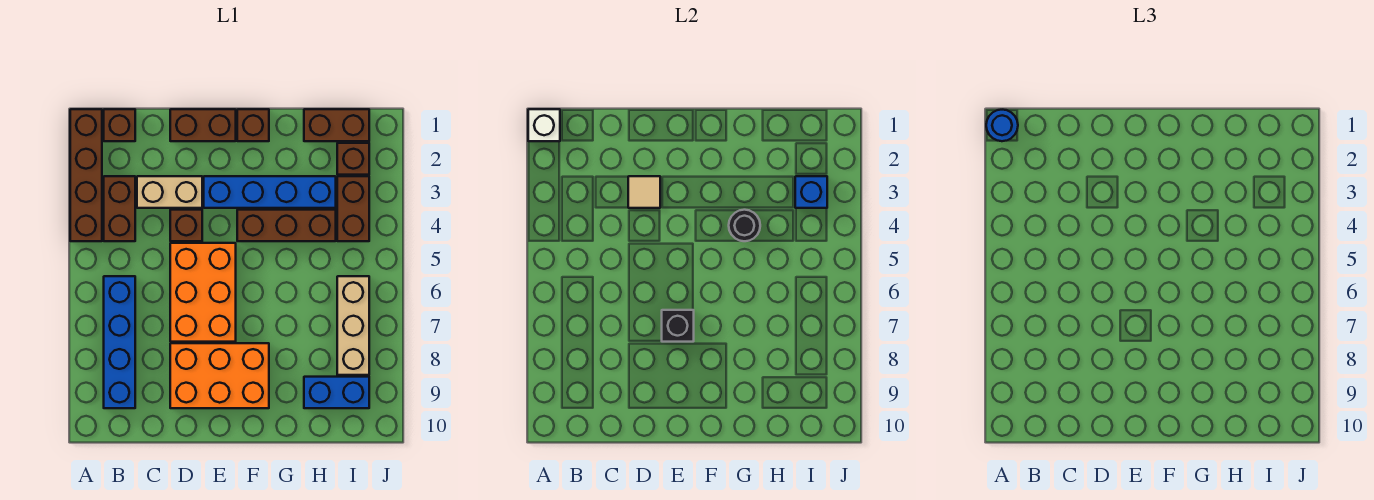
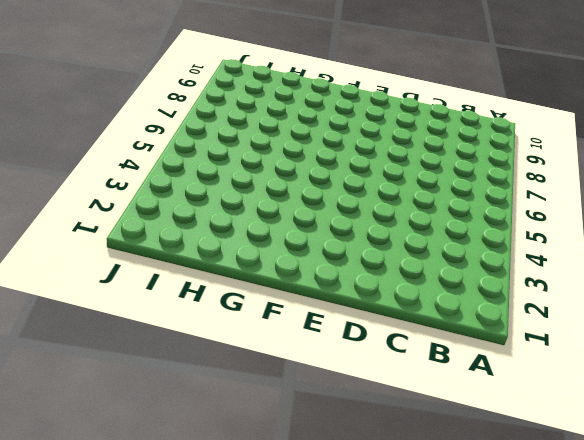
none -> brown brick A1:A4 level 1
none -> brown brick B1 level 1
none -> brown brick B3:B4 level 1

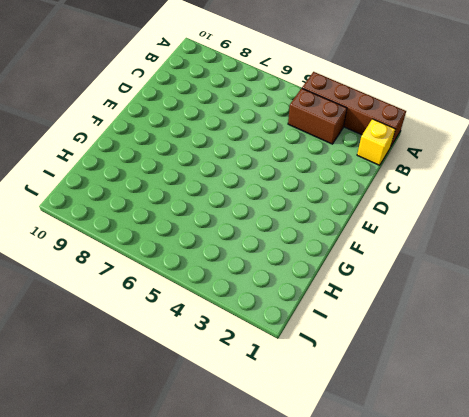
yellow brick B1 level 1 -> brown brick B1 level 1
none -> blue brick B6:B9 level 1
none -> tan brick C3:D3 level 1
none -> brown brick D1:E1 level 1

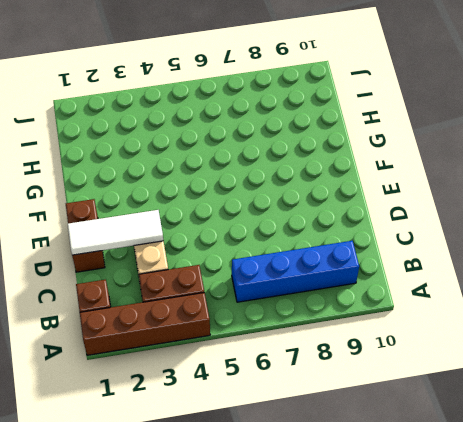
white tile D1:D3 level 2 -> tan tile D3 level 2
none -> brown brick D4 level 1
none -> orange brick D5:E7 level 1
none -> orange brick D8:F9 level 1

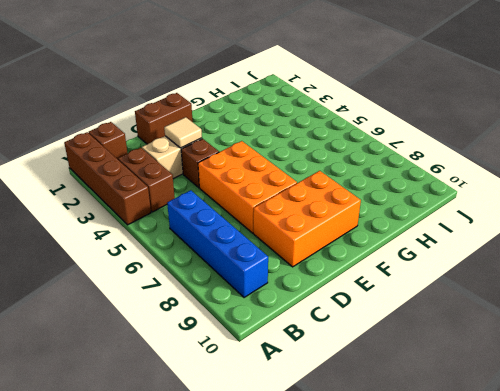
none -> blue brick E3:H3 level 1
none -> brown brick F1 level 1
none -> brown brick F4:H4 level 1

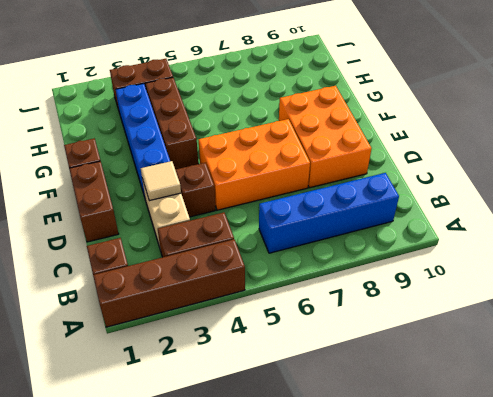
none -> brown brick H1:I1 level 1
none -> blue brick H9:I9 level 1
none -> brown brick I2 level 1

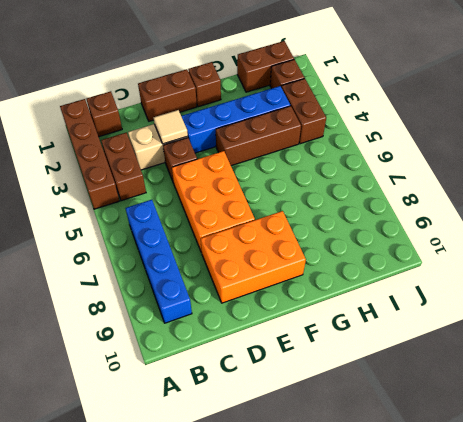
none -> blue brick H9:I9 level 1
none -> tan brick I6:I8 level 1
none -> white brick A1 level 2

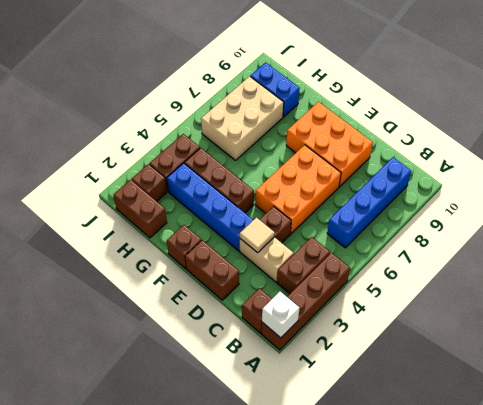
tan brick H6:I8 level 1 -> tan brick I6:I8 level 1
none -> black brick E7 level 2
none -> black round brick G4 level 2
none -> blue brick I3 level 2

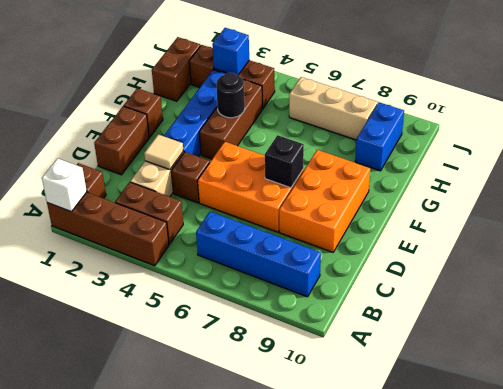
none -> blue round brick A1 level 3

